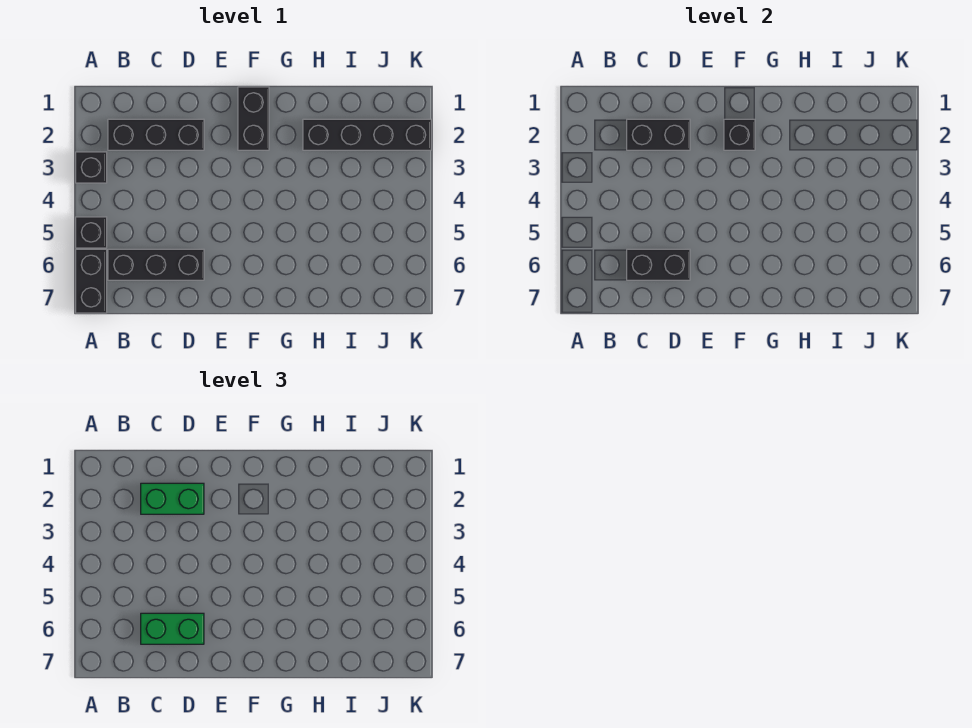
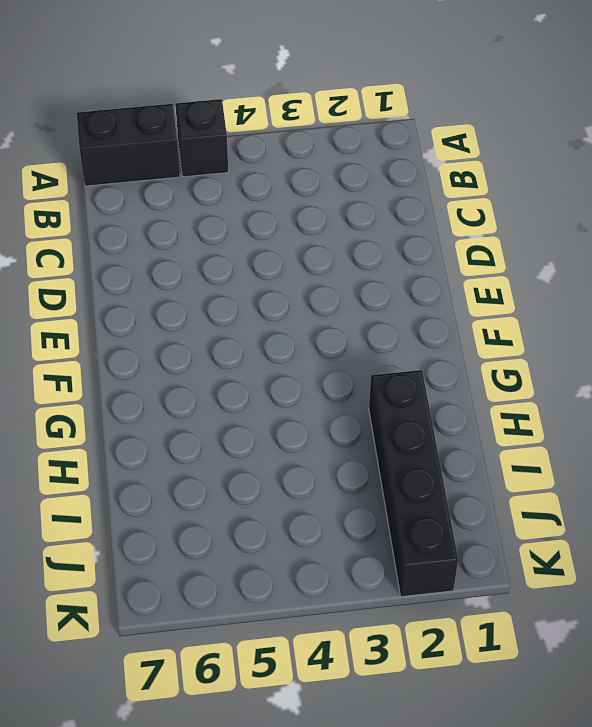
none -> black brick A3 level 1
none -> black brick B2:D2 level 1
none -> black brick B6:D6 level 1

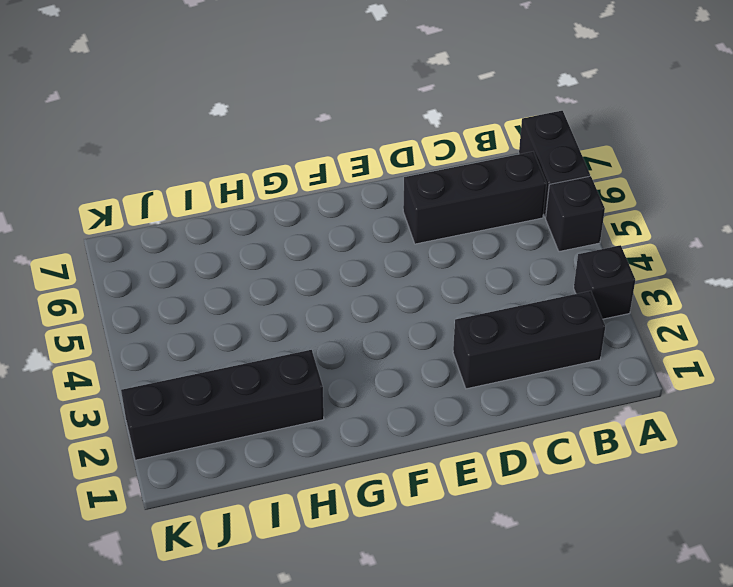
none -> black brick F1:F2 level 1
none -> black brick C2:D2 level 2
none -> black brick C6:D6 level 2

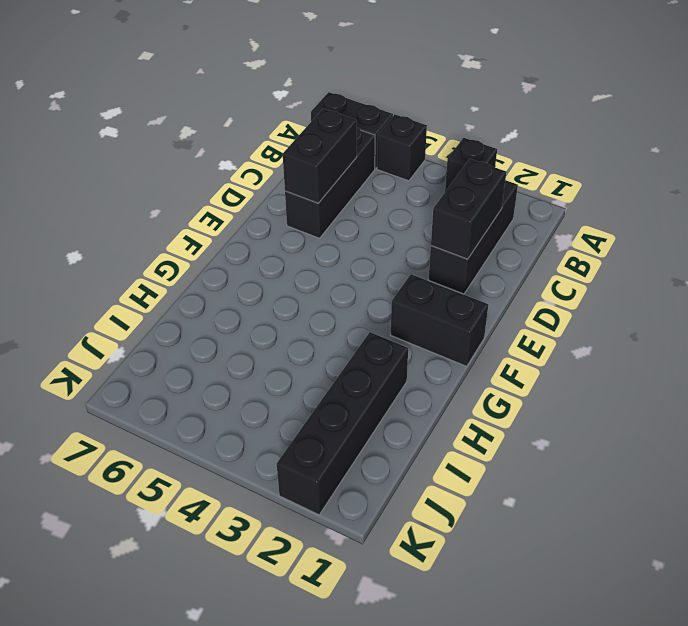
none -> black brick F2 level 2
none -> green brick C2:D2 level 3
none -> green brick C6:D6 level 3

